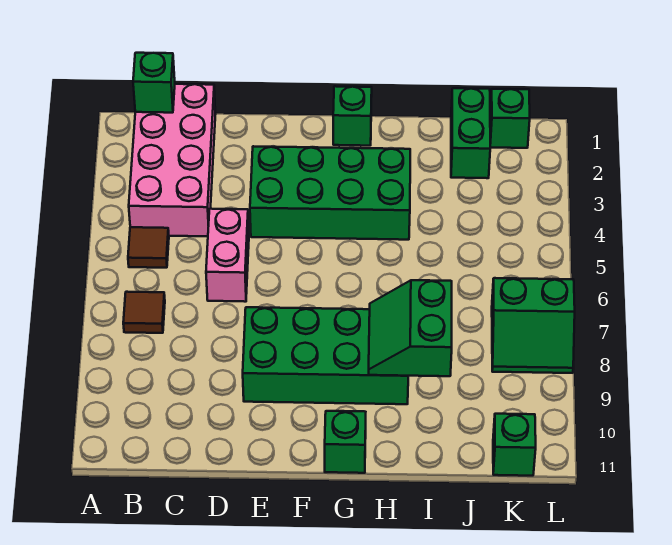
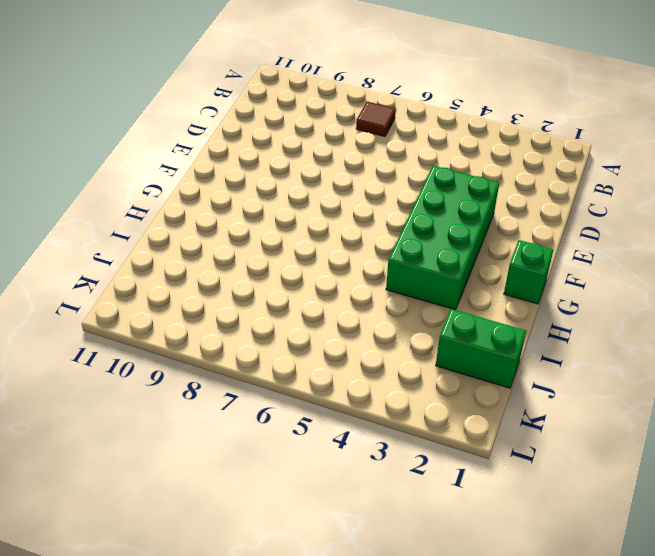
none -> pink brick B1:C4 level 1
none -> brown tile B5 level 1
none -> pink brick D5:D6 level 1

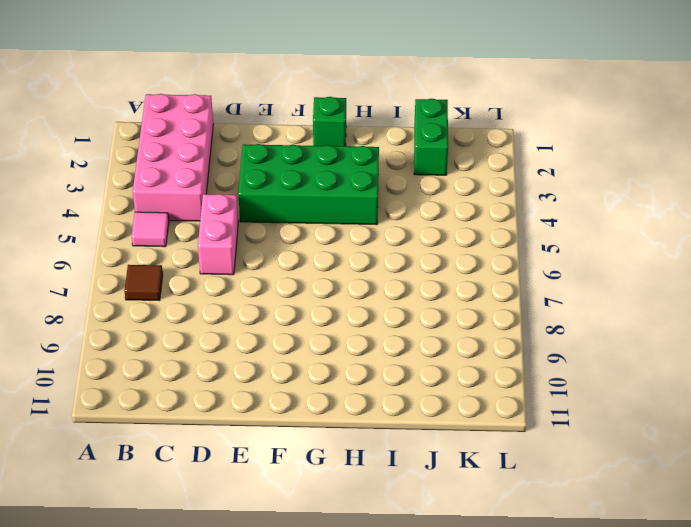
pink tile B5 level 1 -> brown tile B5 level 1
none -> green brick E8:H9 level 1
none -> green brick G11 level 1
none -> green brick K1 level 1

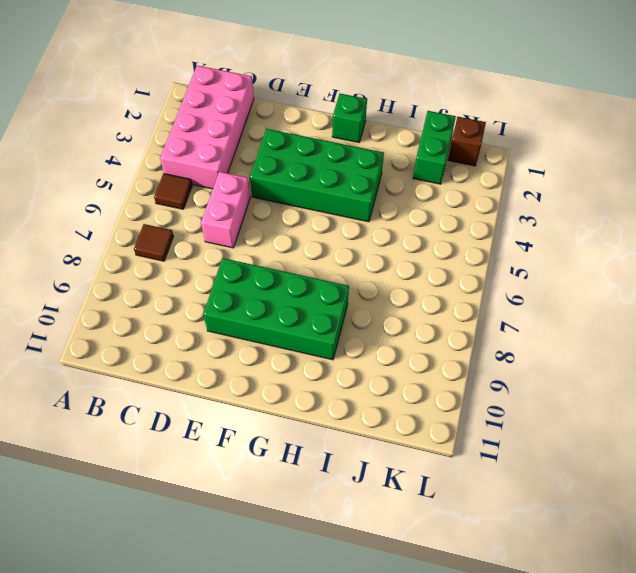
brown brick K1 level 1 -> green brick K1 level 1
none -> green brick G11 level 1
none -> green slope K7:L8 level 1 top 7
none -> green brick K11 level 1

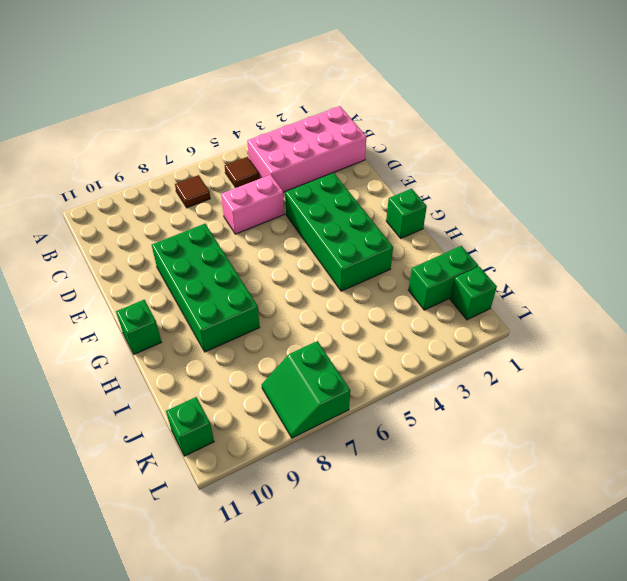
none -> green brick B1 level 2
none -> green slope H8:I9 level 2 top I

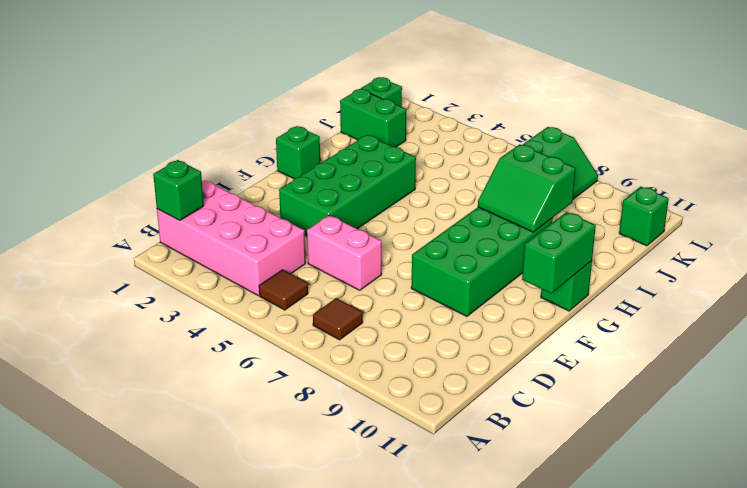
green brick F11:G11 level 2 -> none

